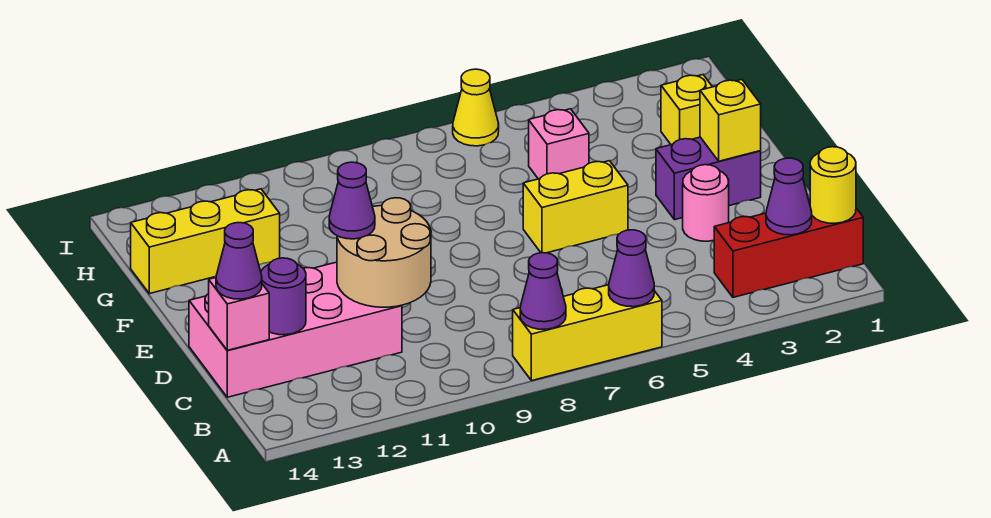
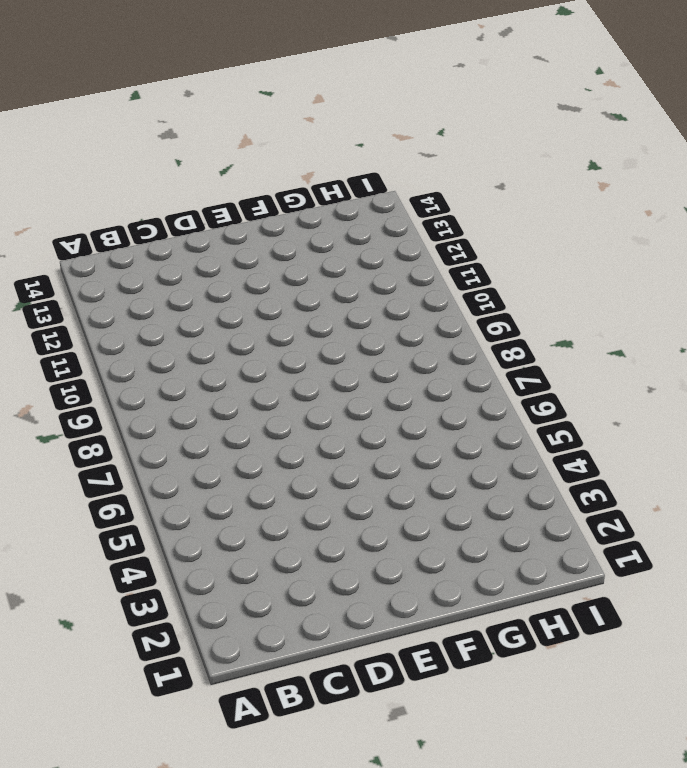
none -> yellow brick A6:A8 level 1
none -> red brick B1:B3 level 1
none -> pink brick C11:D14 level 1

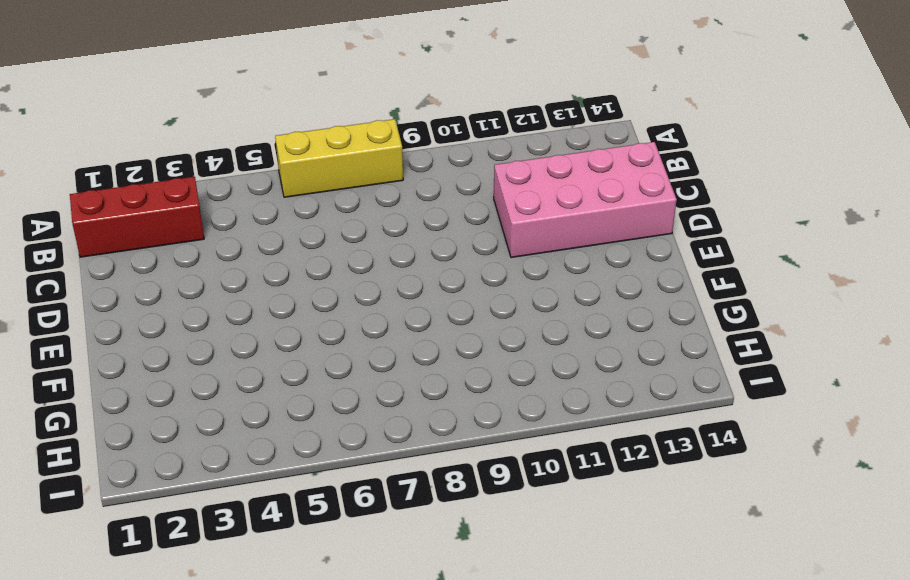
none -> pink round brick D3 level 1
none -> purple brick E2:E3 level 1
none -> yellow brick E5:E6 level 1

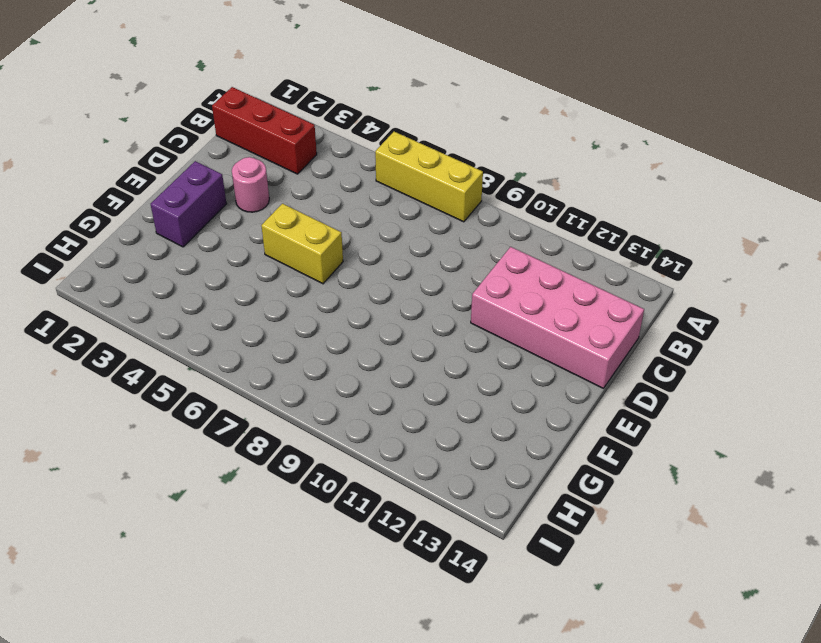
purple brick E2:F2 level 1 -> purple brick E2:E3 level 1
none -> yellow brick G2 level 1
none -> pink brick G5 level 1
none -> yellow brick G12:G14 level 1

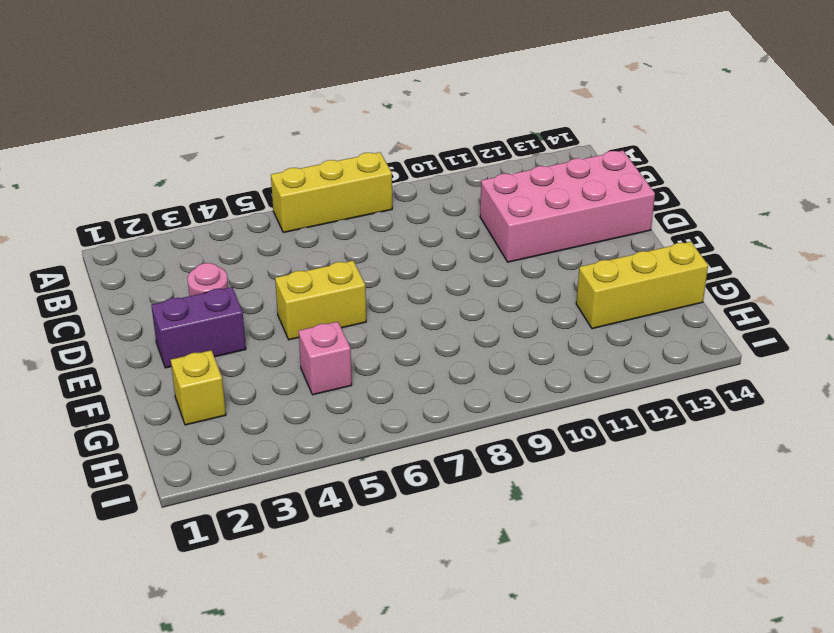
none -> red brick B1:B3 level 1
none -> yellow cone I6 level 1
none -> purple cone A6 level 2

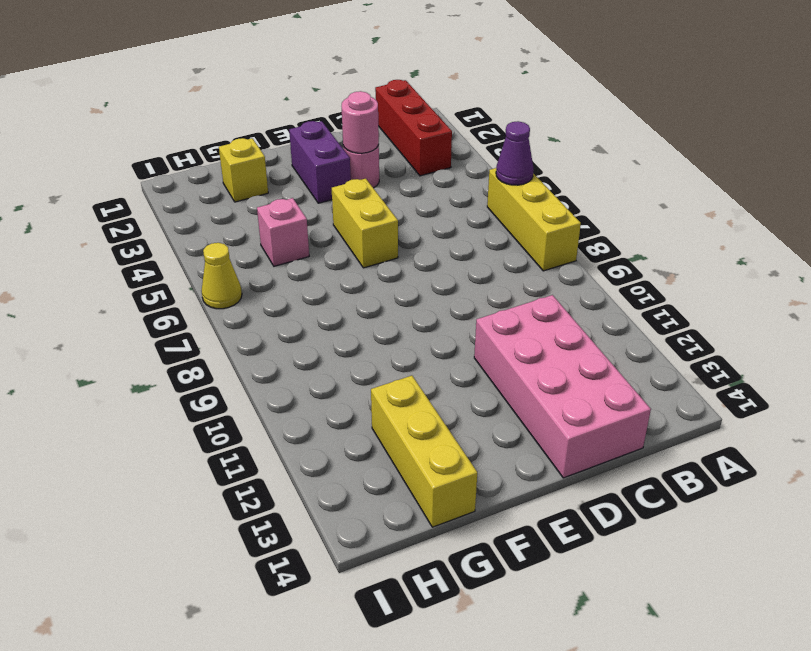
pink round brick D3 level 2 -> none
none -> purple cone A8 level 2
none -> yellow round brick B1 level 2
none -> purple cone B2 level 2

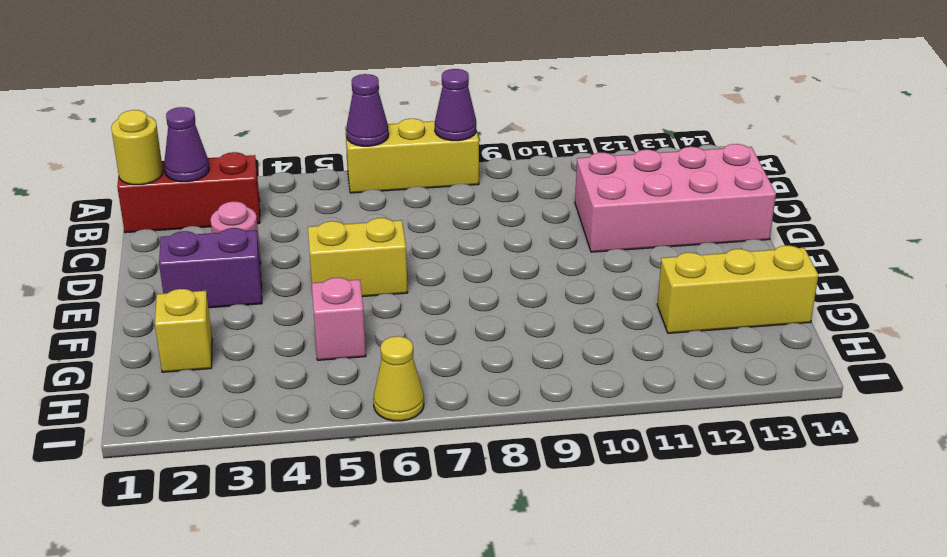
none -> tan round brick C10:D11 level 2
none -> purple round brick C13 level 2
none -> pink brick C14 level 2

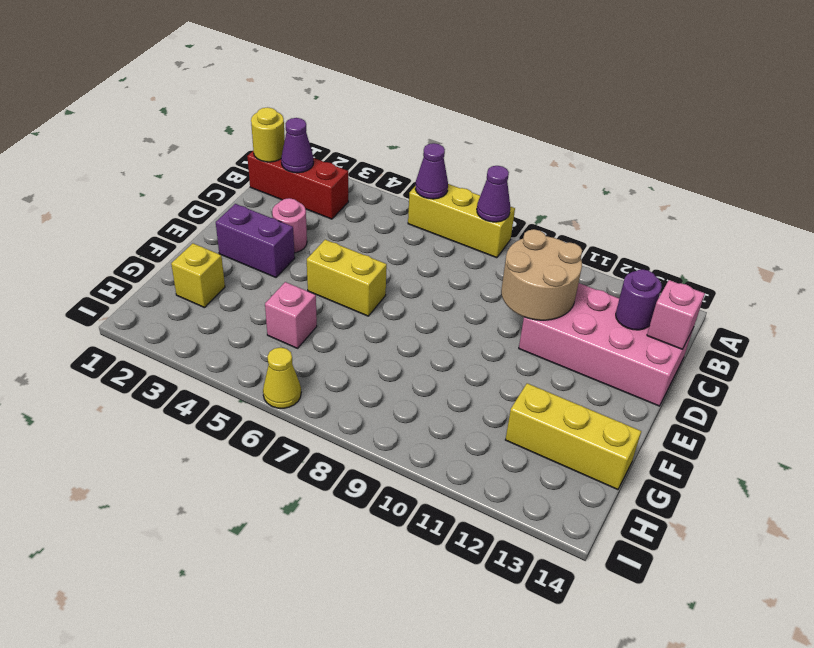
none -> yellow brick E2 level 2
none -> purple cone C14 level 3
none -> purple cone D11 level 3

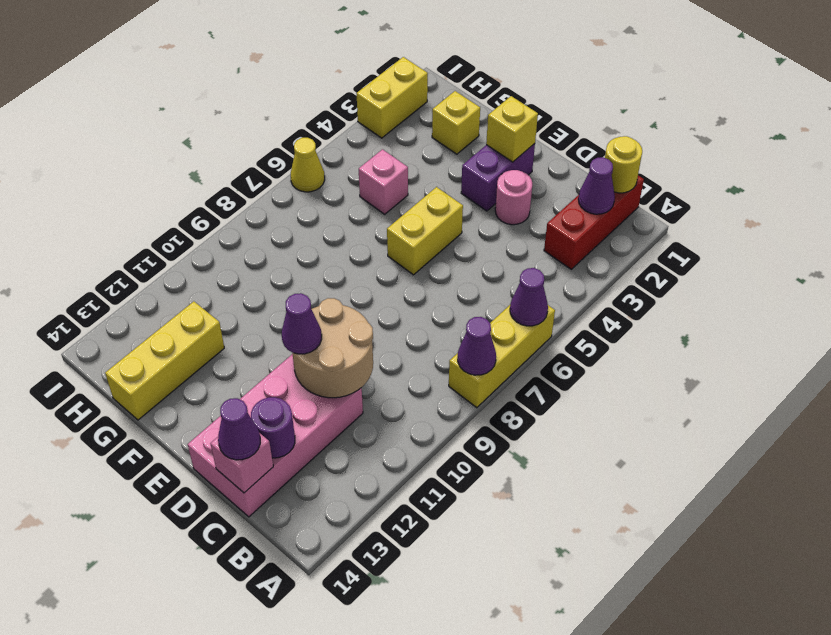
yellow brick I2:I3 level 1 -> none

